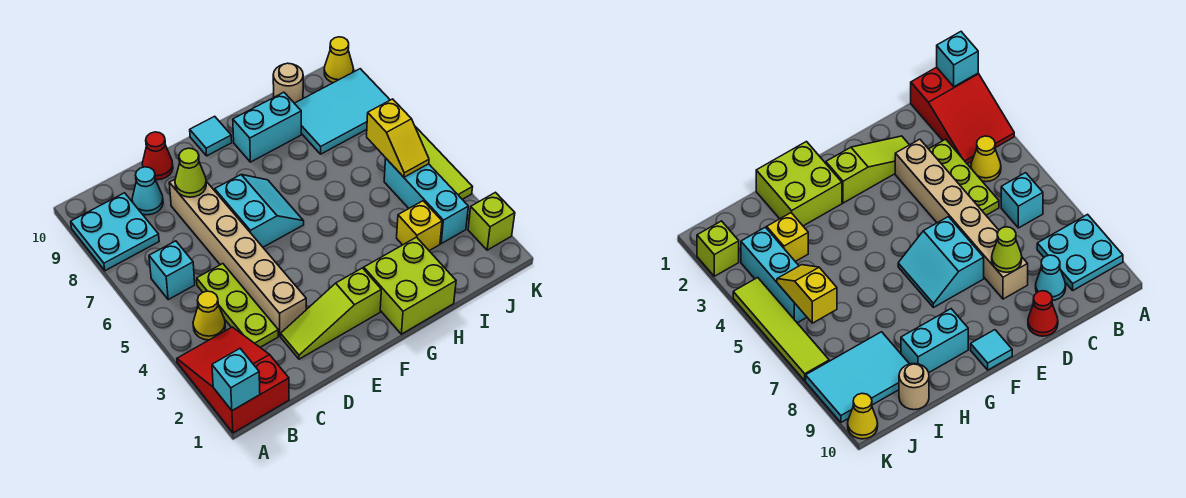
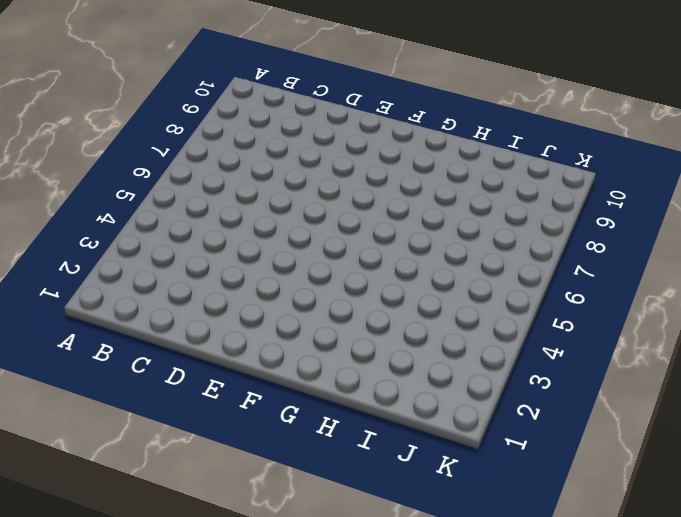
none -> red slope A1:B3 level 1 top 1
none -> cyan plate A8:B9 level 1
none -> yellow cone B4 level 1

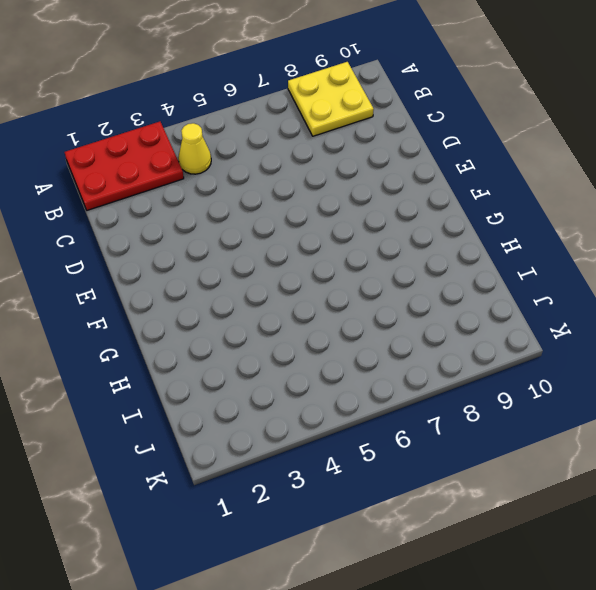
red plate A1:B3 level 1 -> red slope A1:B3 level 1 top 1
yellow plate A8:B9 level 1 -> cyan plate A8:B9 level 1
none -> cyan brick B6 level 1
none -> lime plate C3:C5 level 1
none -> cyan cone C9 level 1

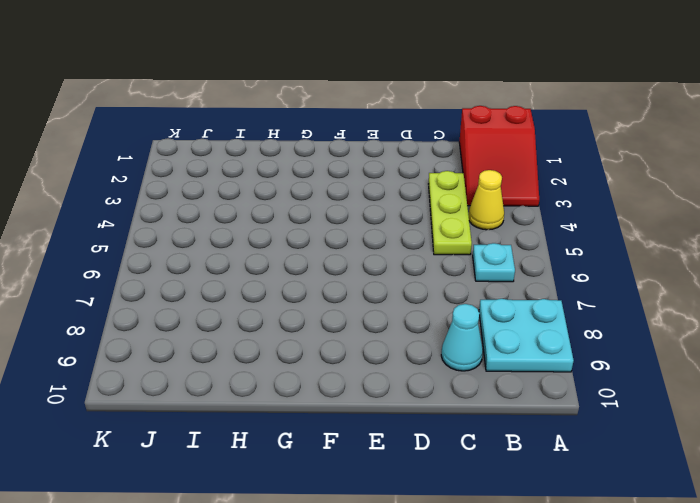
cyan plate B6 level 1 -> cyan brick B6 level 1
none -> lime slope D2:F2 level 1 top F
none -> tan brick D3:D8 level 1
none -> red cone D10 level 1

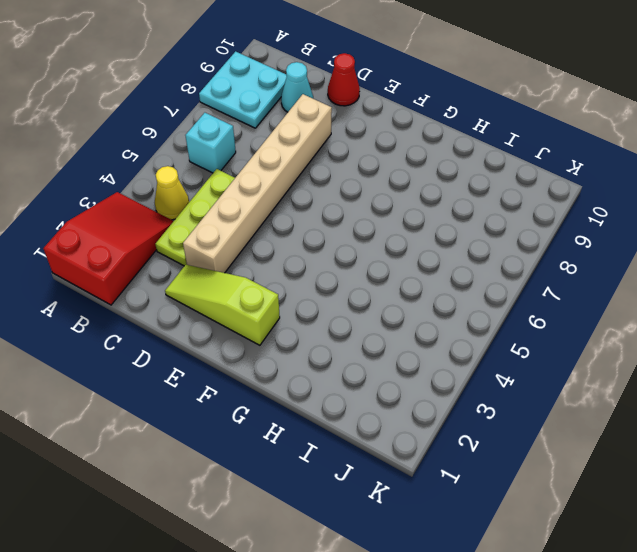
none -> cyan slope E6:F7 level 1 top E
none -> cyan tile F10 level 1
none -> lime brick G1:H2 level 1

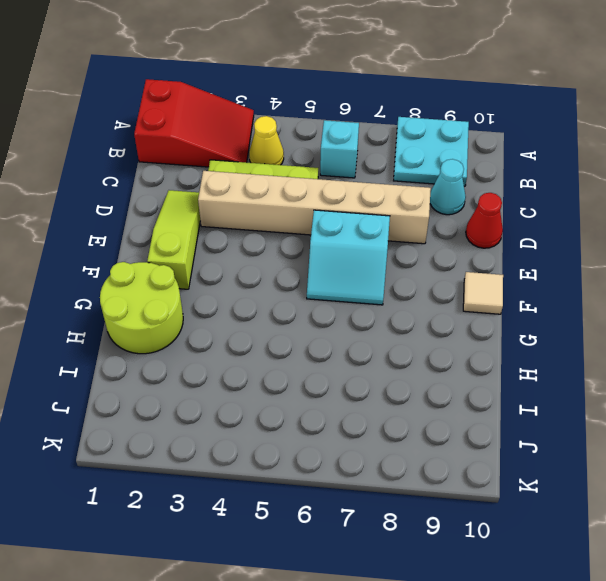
tan tile F10 level 1 -> cyan tile F10 level 1
lime round brick G1:H2 level 1 -> lime brick G1:H2 level 1
none -> cyan brick G9:H9 level 1
none -> yellow brick I3 level 1
none -> cyan tile I8:K9 level 1

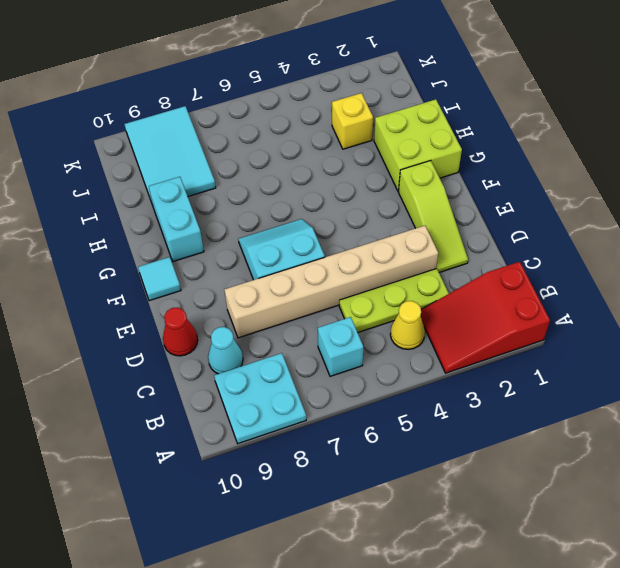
none -> tan round brick I10 level 1
none -> cyan brick J3:J5 level 1
none -> lime brick K2 level 1

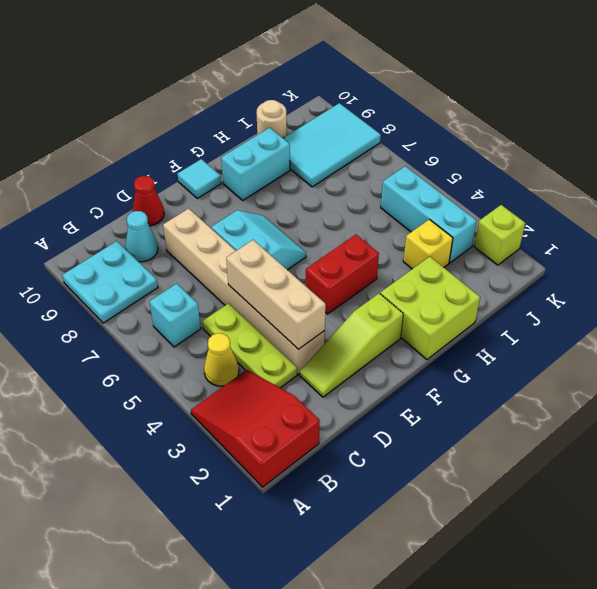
tan brick D3:D5 level 2 -> none
red brick F4:G4 level 1 -> none
none -> lime tile K4:K7 level 1
none -> yellow cone K10 level 1
none -> cyan brick A1 level 2

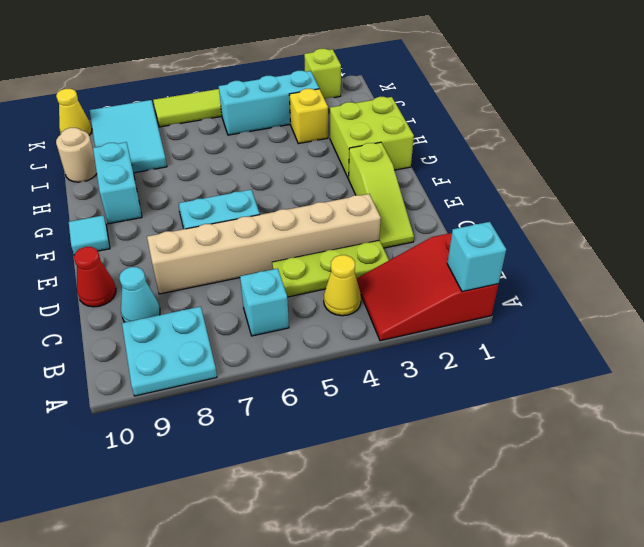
none -> lime cone D8 level 2
none -> yellow slope J5:J6 level 2 top 6

